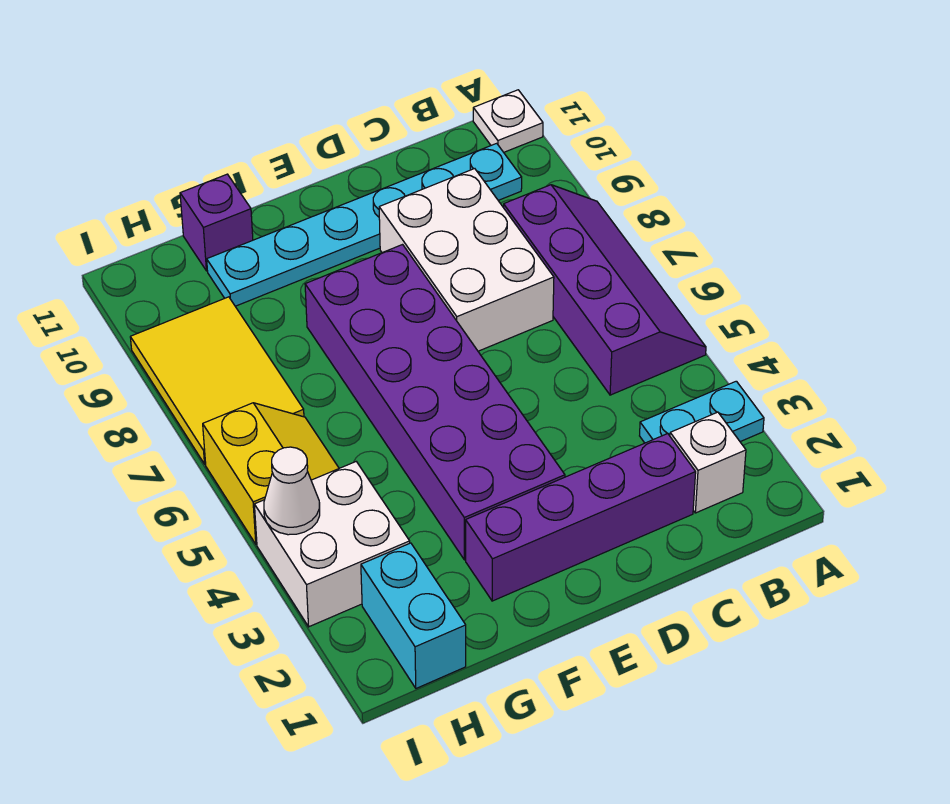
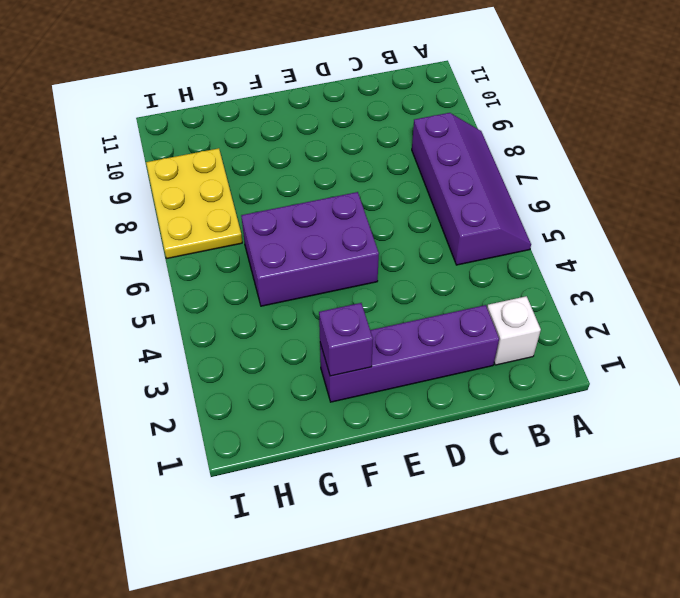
purple brick E5:G6 level 1 -> purple brick E3:F8 level 1
purple brick F2 level 2 -> purple brick G11 level 1
yellow plate H7:I9 level 1 -> yellow tile H7:I9 level 1
none -> cyan plate A3:B3 level 1
none -> white plate A11 level 1
none -> cyan plate B10:G10 level 1

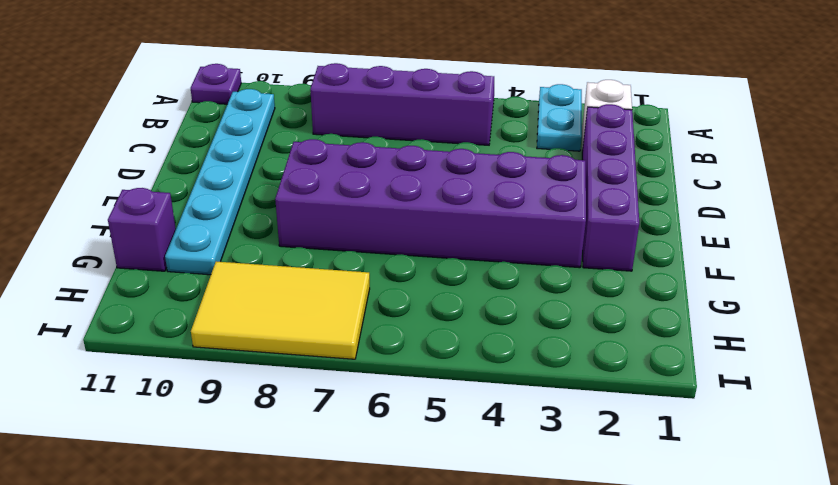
purple plate A11 level 1 -> white plate A11 level 1
none -> white brick C7:D9 level 1
none -> cyan brick H1:H2 level 1
none -> white brick H3:I4 level 1

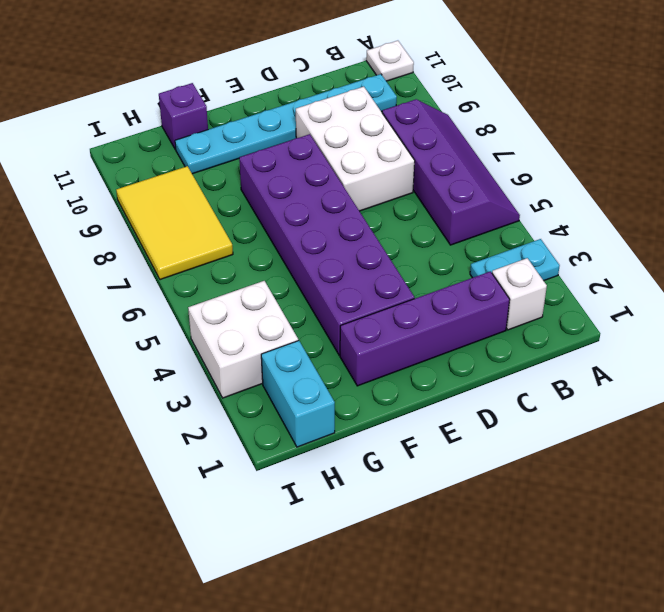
none -> yellow slope H5:I6 level 1 top I
none -> white cone I4 level 2

